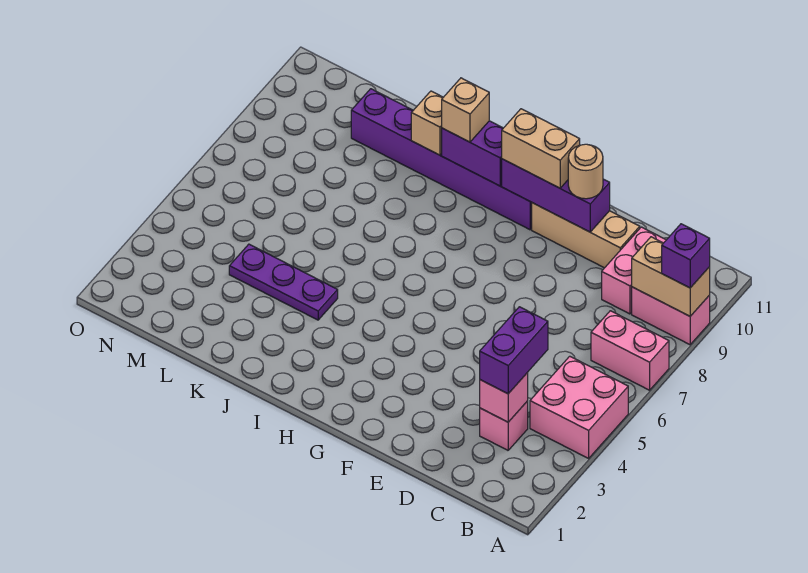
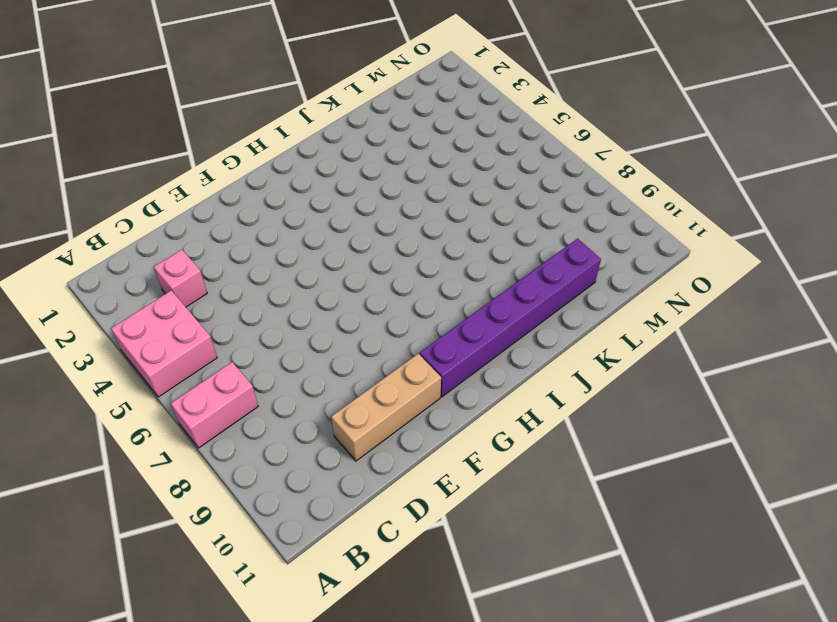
none -> pink brick A9:B9 level 1
none -> pink brick C9:C10 level 1
none -> purple plate J4:L4 level 1

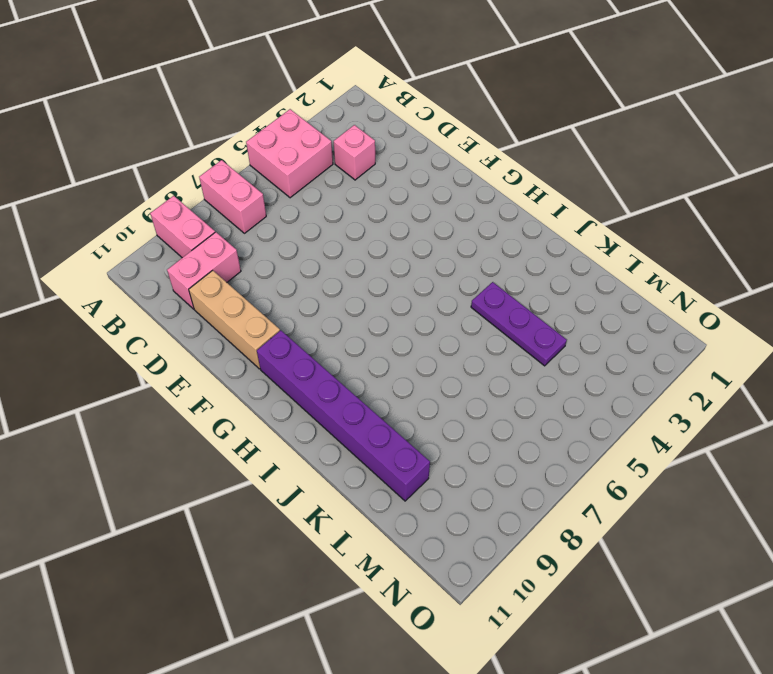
none -> tan brick A9:B9 level 2
none -> pink brick C3 level 2
none -> purple brick E10:G10 level 2

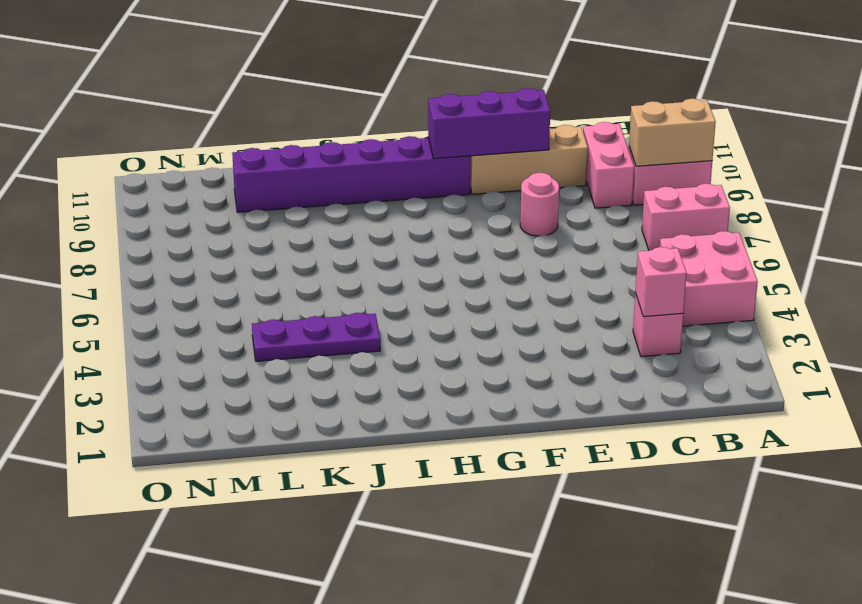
pink round brick E8 level 1 -> none
none -> purple brick H10:I10 level 2
none -> tan brick J10 level 2
none -> purple brick A9 level 3

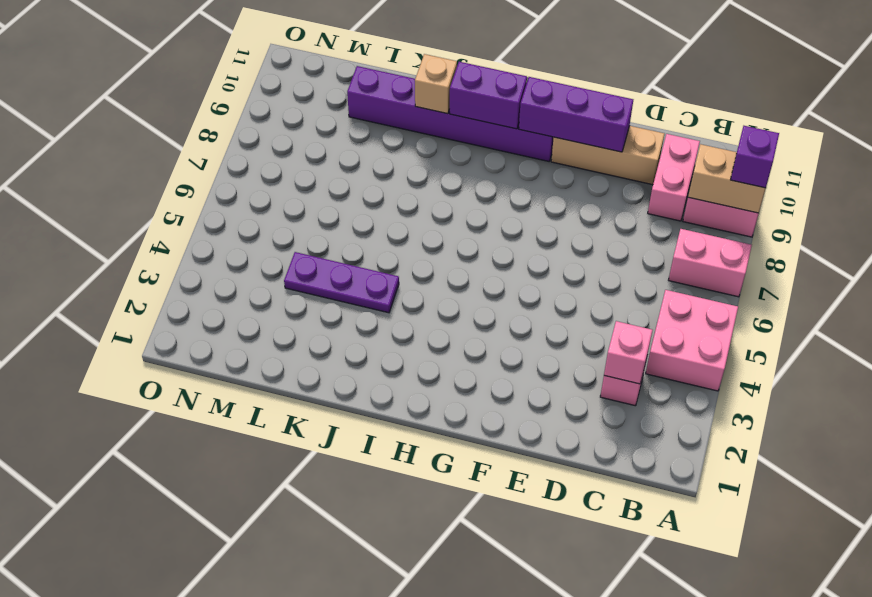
none -> purple brick C3:C4 level 3
none -> tan round brick E10 level 3
none -> tan brick F10:G10 level 3

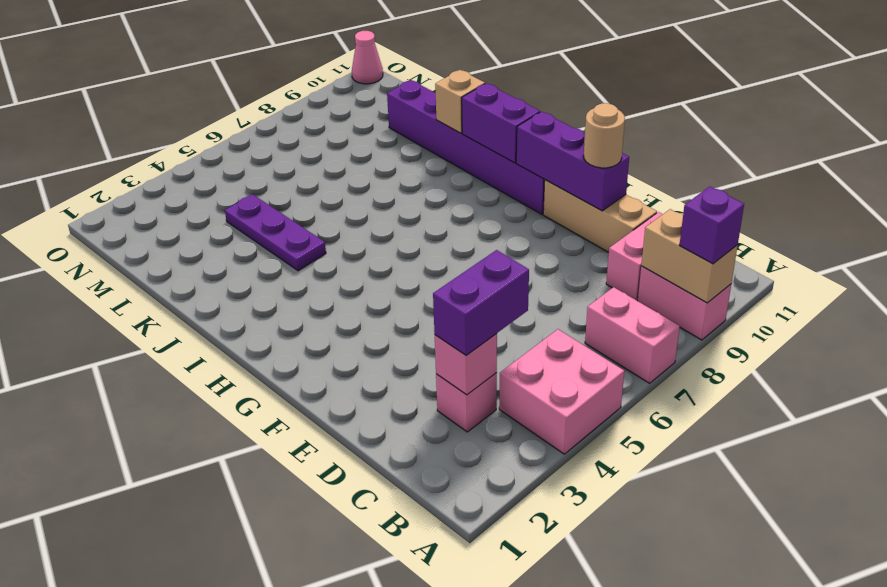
pink cone O11 level 1 -> none
none -> tan brick F10:G10 level 3
none -> tan brick I10 level 3

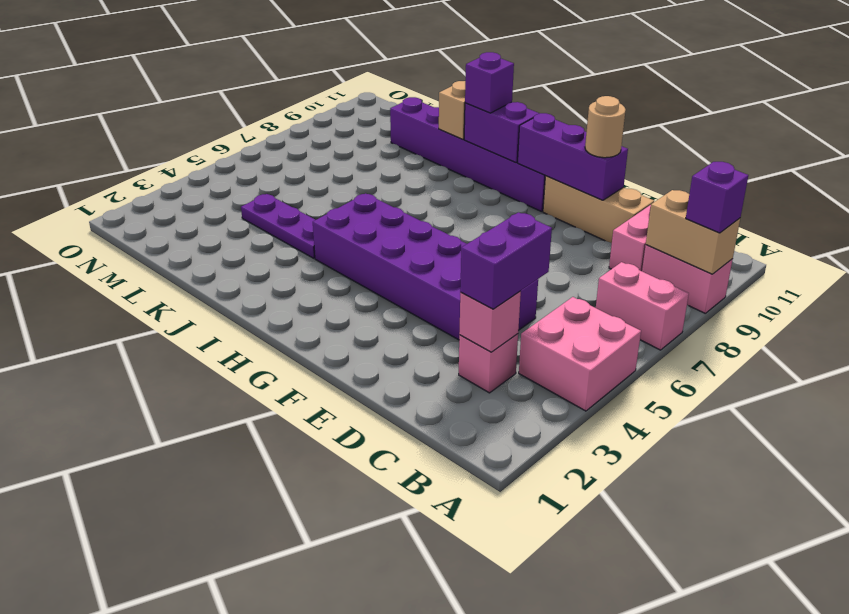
purple brick D4:I5 level 1 -> none
purple brick I10 level 3 -> tan brick I10 level 3
none -> tan brick F10:G10 level 3

